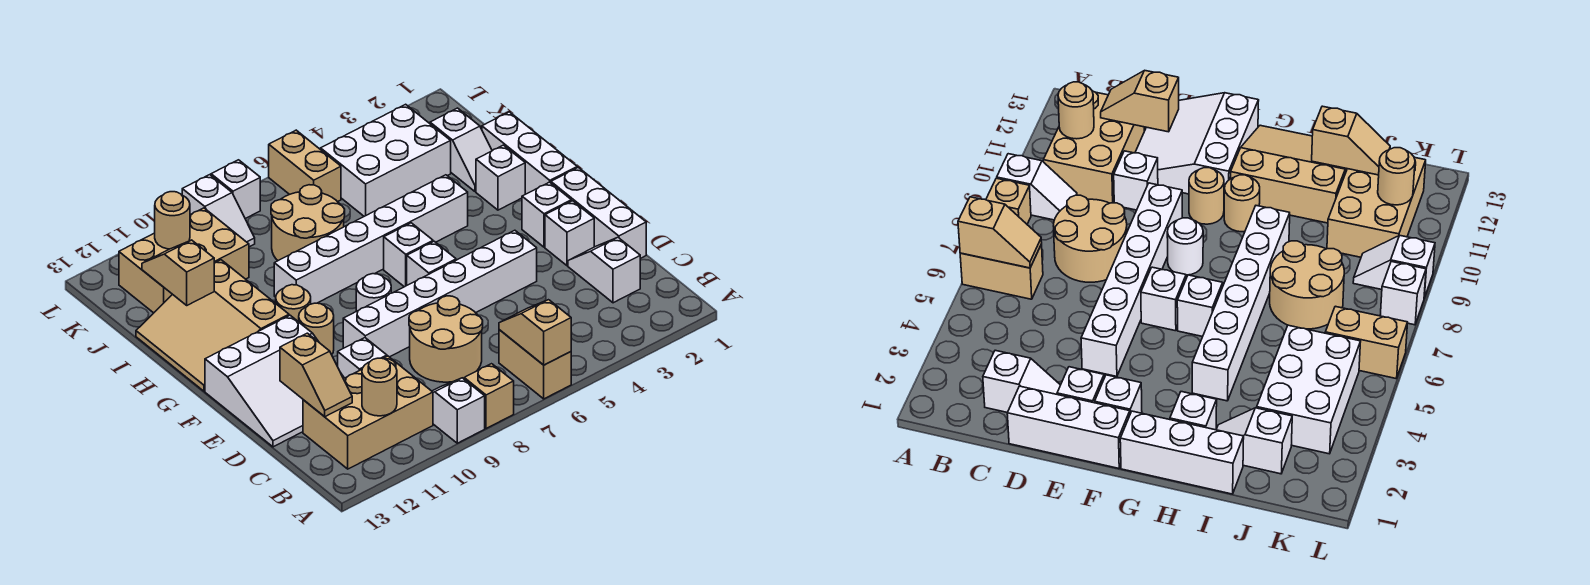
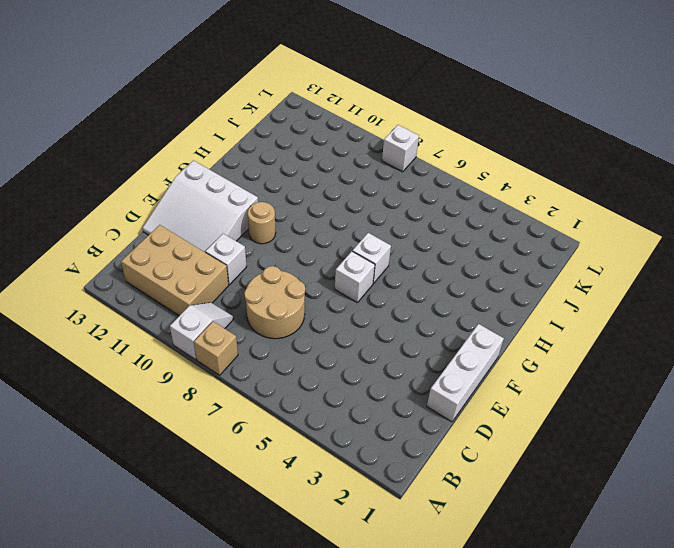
none -> tan brick A6:B6 level 1
none -> white slope C2:D2 level 1 top C
none -> white brick E2 level 1
none -> white brick E4:E9 level 1

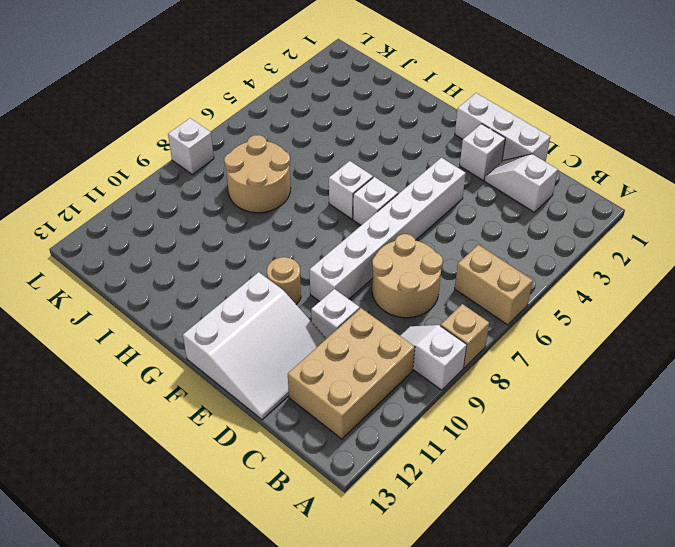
none -> white brick F2 level 1
none -> white round brick F8 level 1
none -> white brick G1:I1 level 1
none -> tan round brick G10 level 1

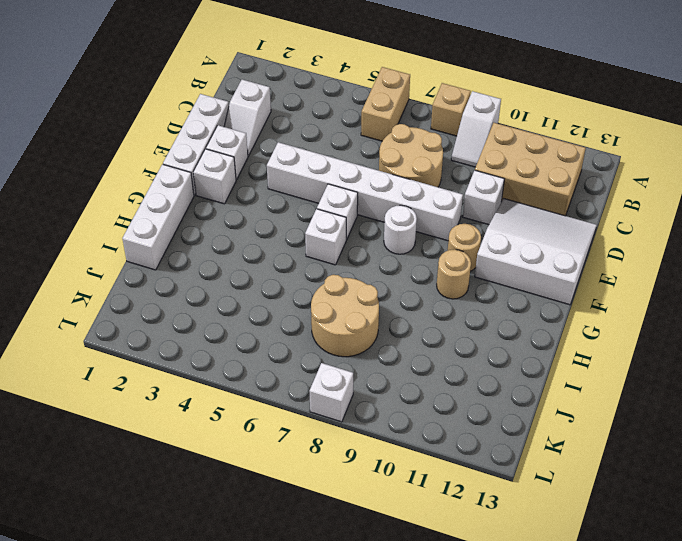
none -> tan slope G11:I13 level 1 top 11
none -> white brick H2 level 1
none -> white brick H4:H9 level 1
none -> white slope I2:J2 level 1 top J

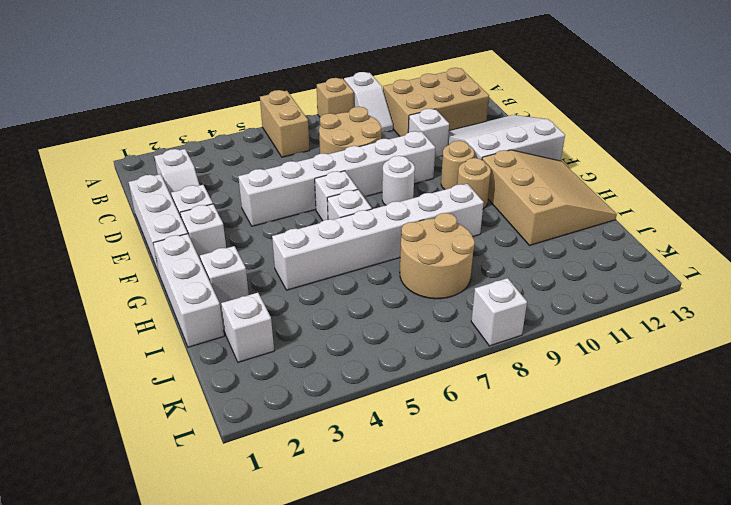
none -> white brick J3:K5 level 1
none -> tan brick J10:K12 level 1
none -> tan brick K6:L6 level 1
none -> white slope K9:L9 level 1 top L

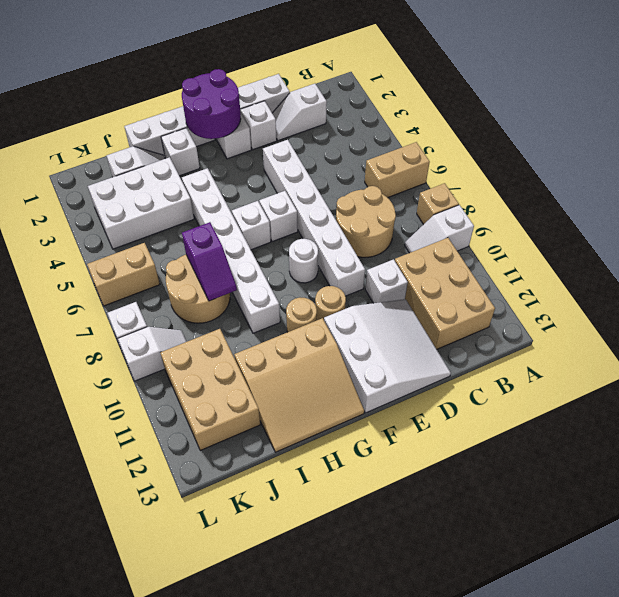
purple round brick F1:G2 level 2 -> none
white brick I3:K4 level 1 -> white brick J3:K5 level 1
purple slope I7:I8 level 2 top 7 -> none
none -> tan slope A6:B6 level 2 top A
none -> tan round brick B11 level 2
none -> tan slope C12:D12 level 2 top D
none -> tan slope I12:J12 level 2 top I

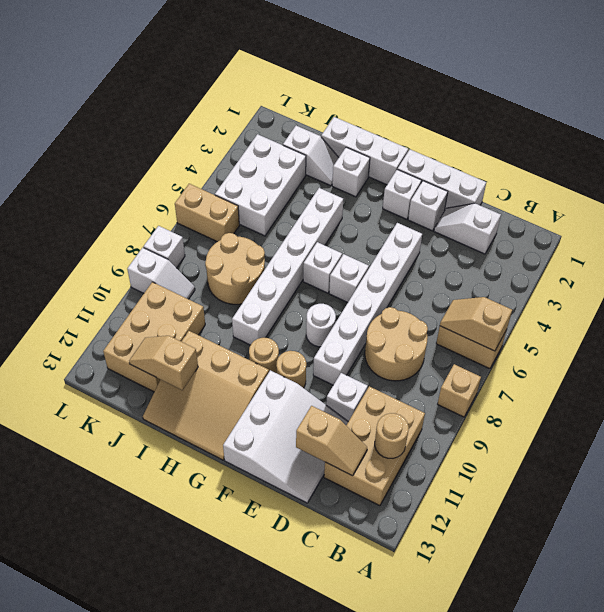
none -> white slope A9:B9 level 1 top A
none -> tan round brick K11 level 2

